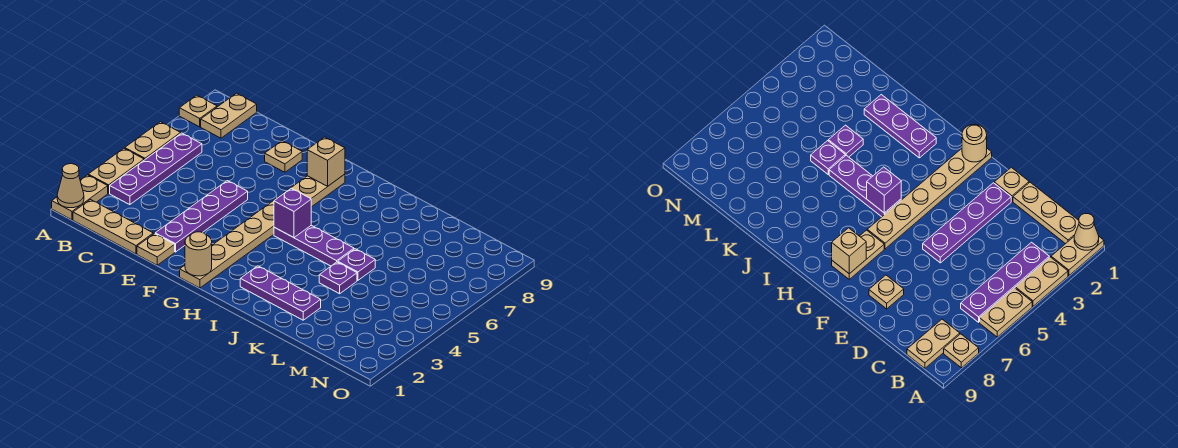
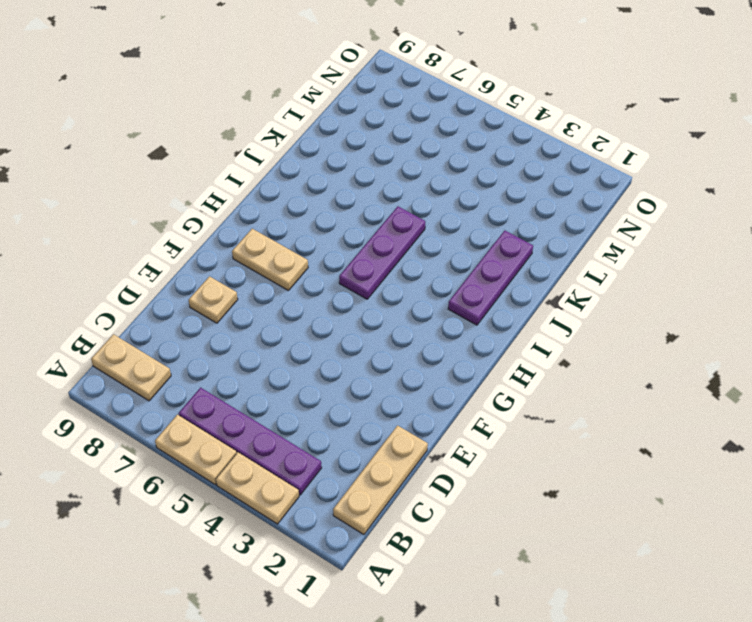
none -> tan plate A1:A2 level 1
none -> tan plate A8 level 1
none -> tan plate E1 level 1

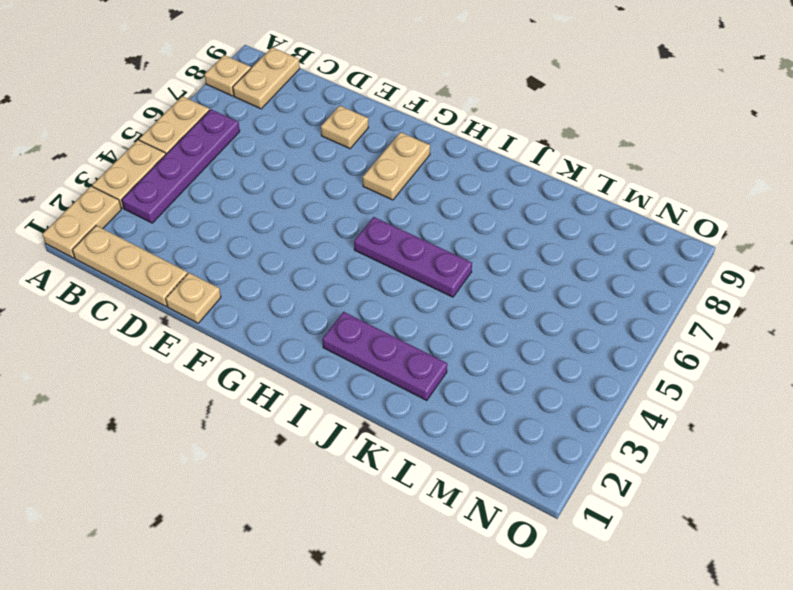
none -> purple plate E2:E5 level 1
none -> tan plate G1:G6 level 1
none -> purple plate K4 level 1

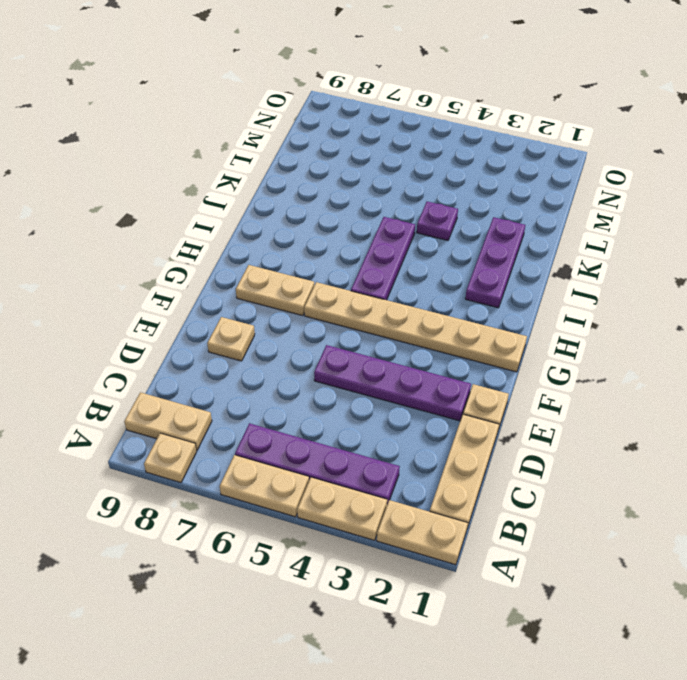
none -> purple plate K5 level 1
none -> tan cone A1 level 2
none -> tan round brick G1 level 2

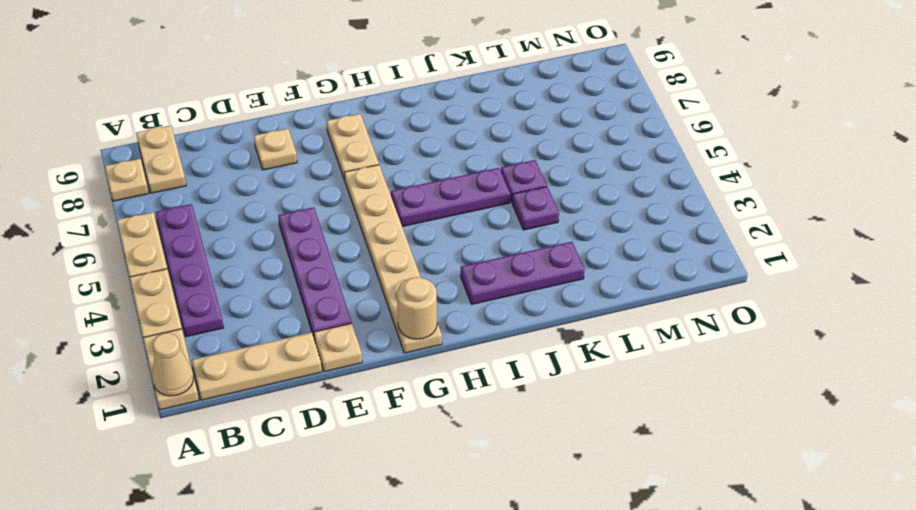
none -> tan brick G8 level 2
none -> purple brick H5 level 2

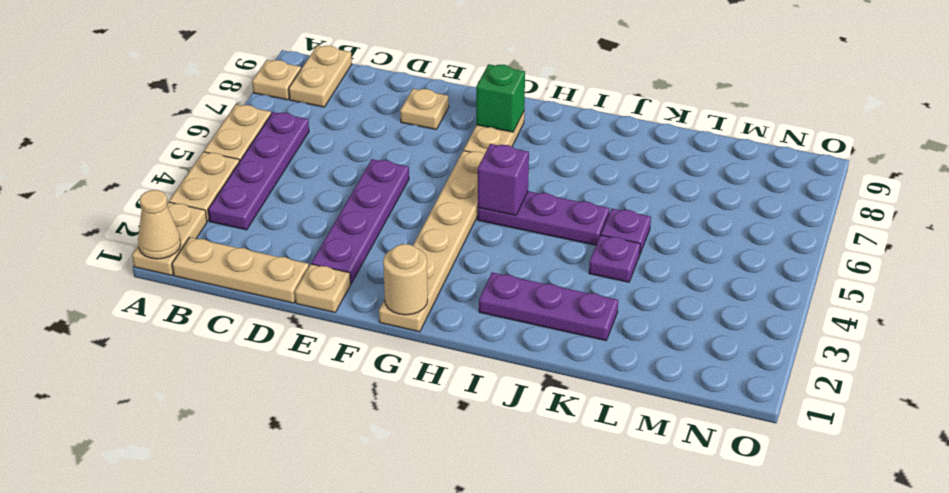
green brick G8 level 2 -> tan brick G8 level 2

